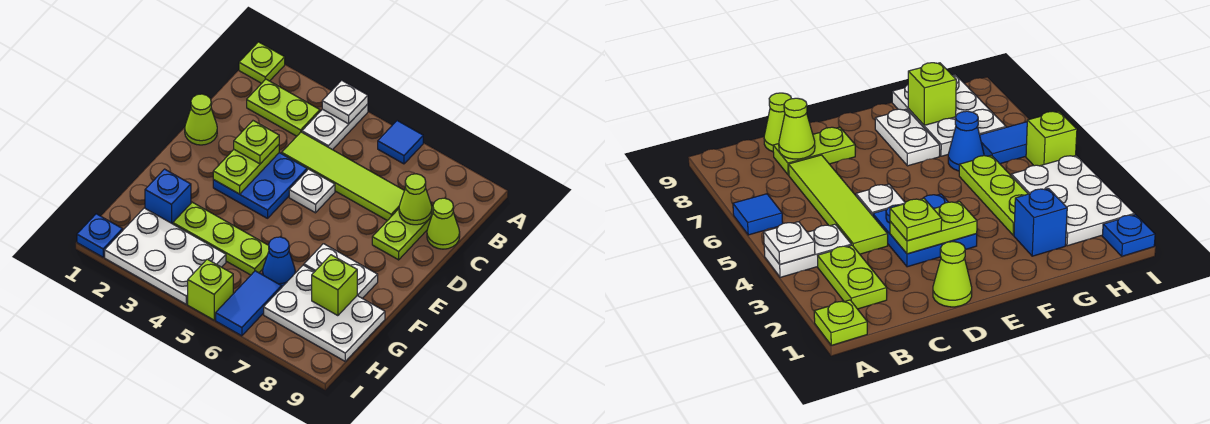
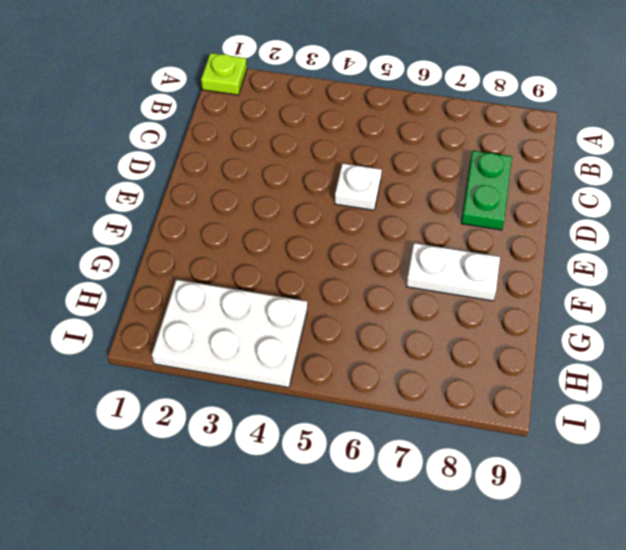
green plate C8:D8 level 1 -> lime plate C8:D8 level 1
none -> white plate A4:B4 level 1
none -> blue tile A6 level 1
none -> lime plate B2:B3 level 1

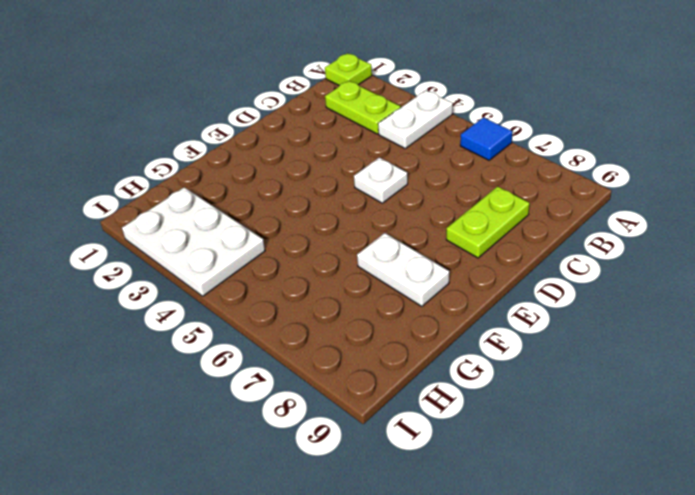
none -> lime tile C4:C7 level 1
none -> lime cone C9 level 1
none -> lime cone D1 level 1

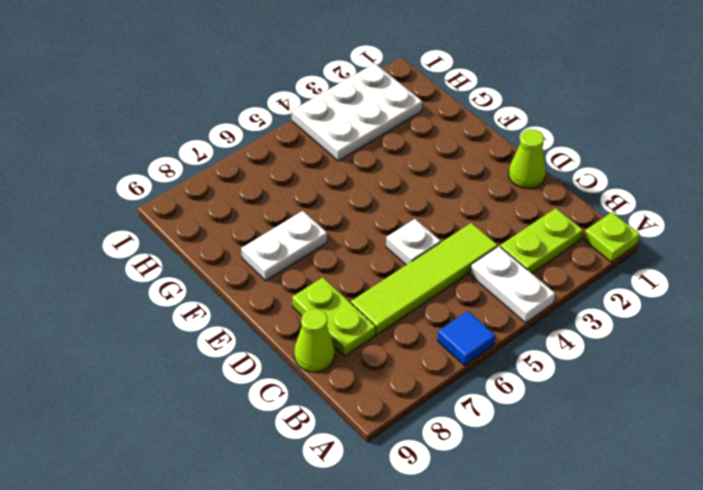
none -> blue plate D3:E4 level 1
none -> blue brick G2 level 1
none -> lime plate G3:G5 level 1

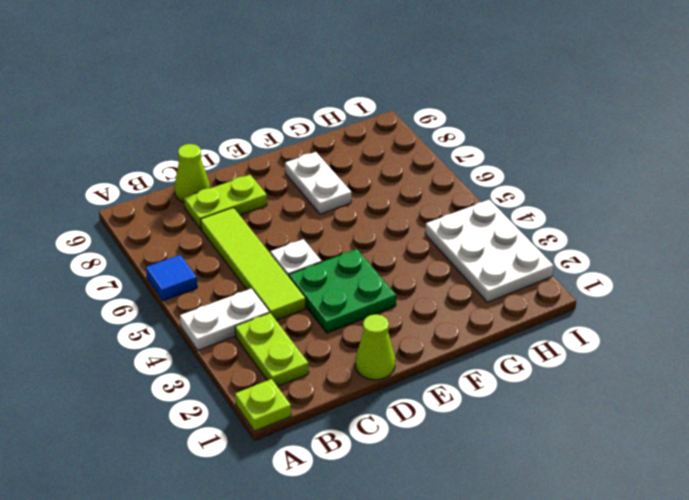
green plate D3:E4 level 1 -> blue plate D3:E4 level 1
none -> blue brick G2 level 1
none -> lime plate G3:G5 level 1
none -> blue cone G6 level 1

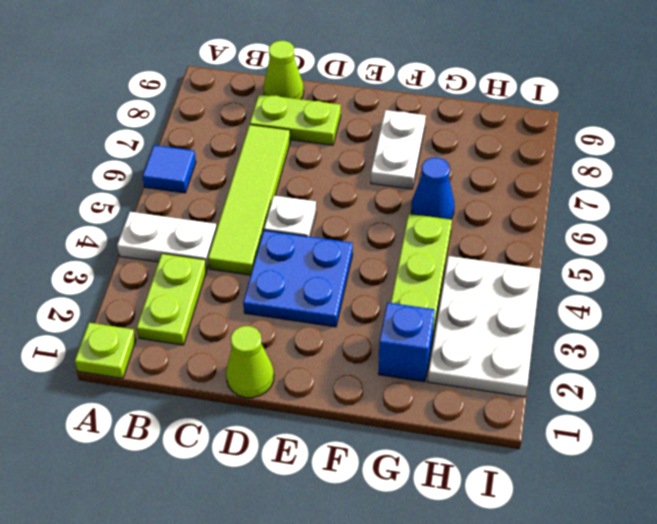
none -> white plate G7:H9 level 1
none -> blue tile H6:I6 level 1
none -> blue plate I1 level 1

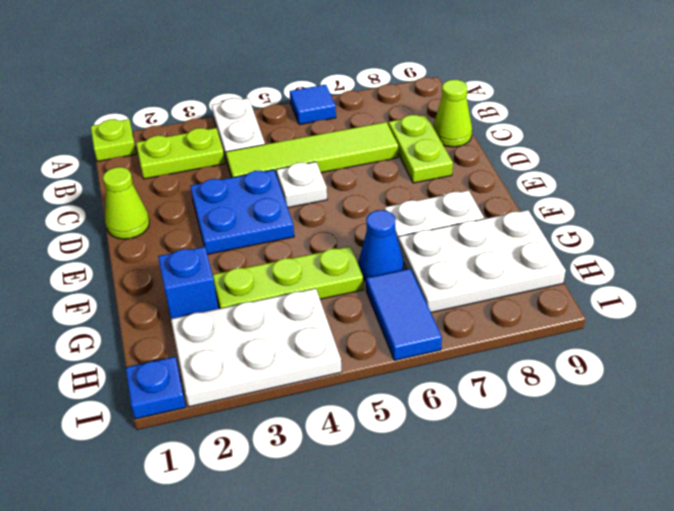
none -> lime brick I5 level 1
none -> white plate A4 level 2
none -> lime cone C8 level 2

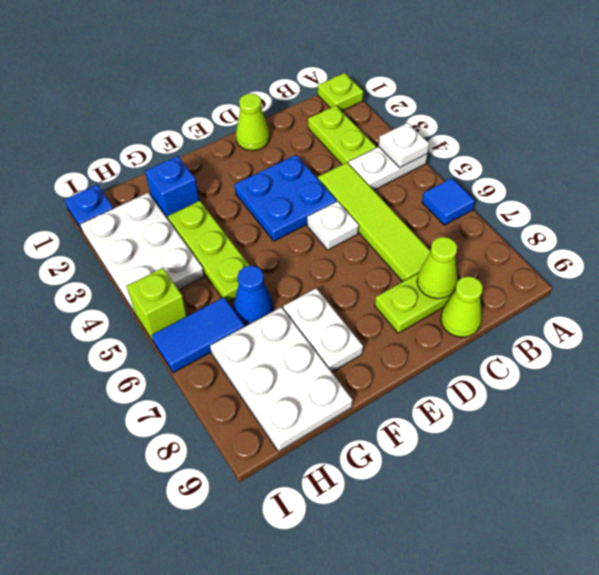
none -> lime plate D3:E3 level 2
none -> lime brick G8 level 2
none -> lime plate D3 level 3

